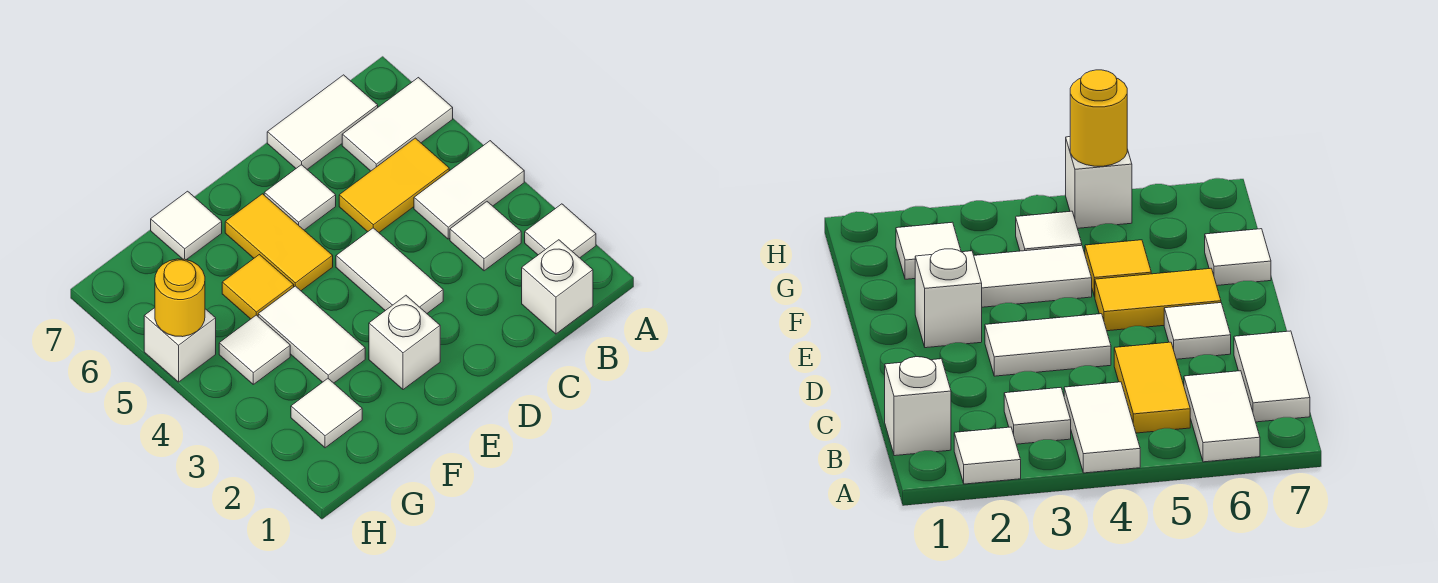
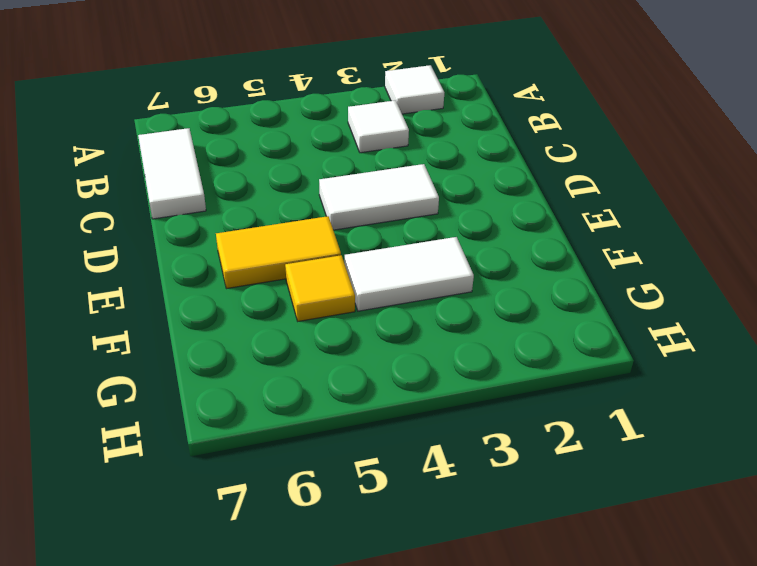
none -> white tile A4:B4 level 1
none -> white tile A6:B6 level 1
none -> white brick B1 level 1

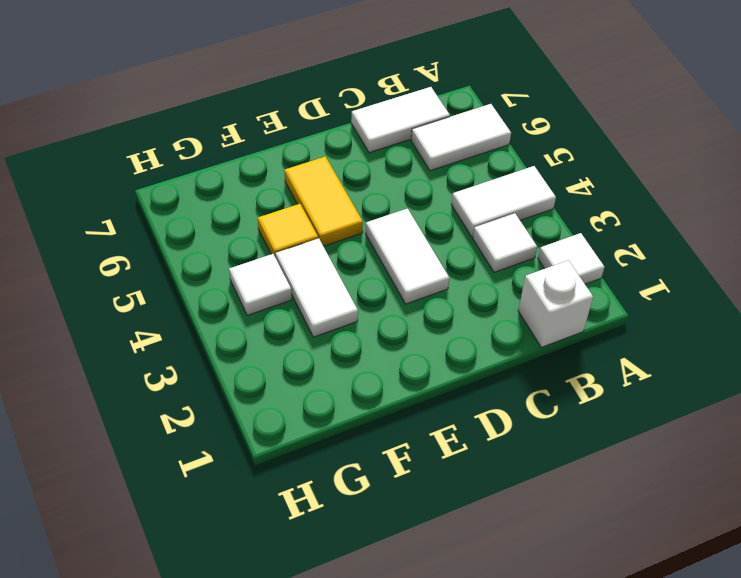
none -> yellow tile B5:C5 level 1
none -> white tile D6 level 1
none -> white brick E2 level 1

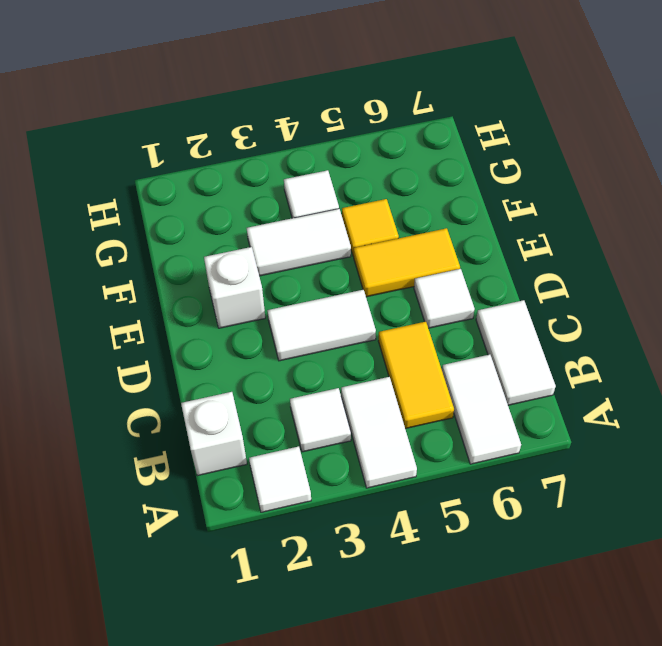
none -> white tile F7 level 1
none -> white tile G2 level 1
none -> white brick H5 level 1

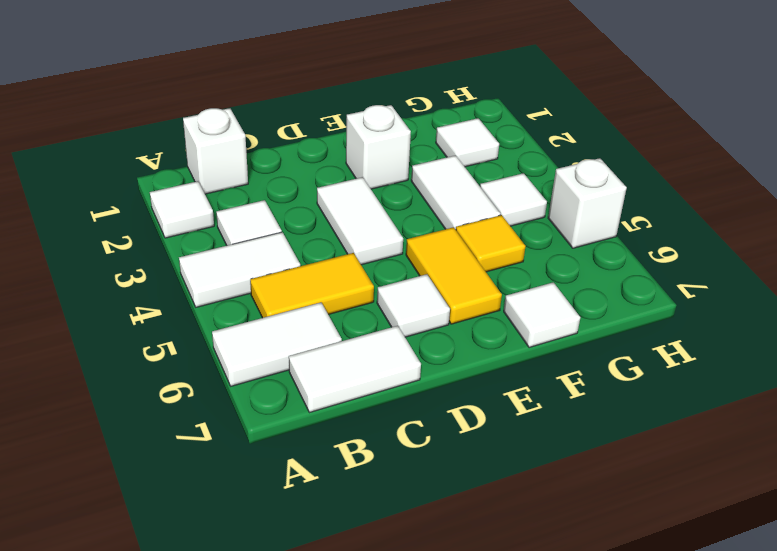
none -> yellow round brick H5 level 2

